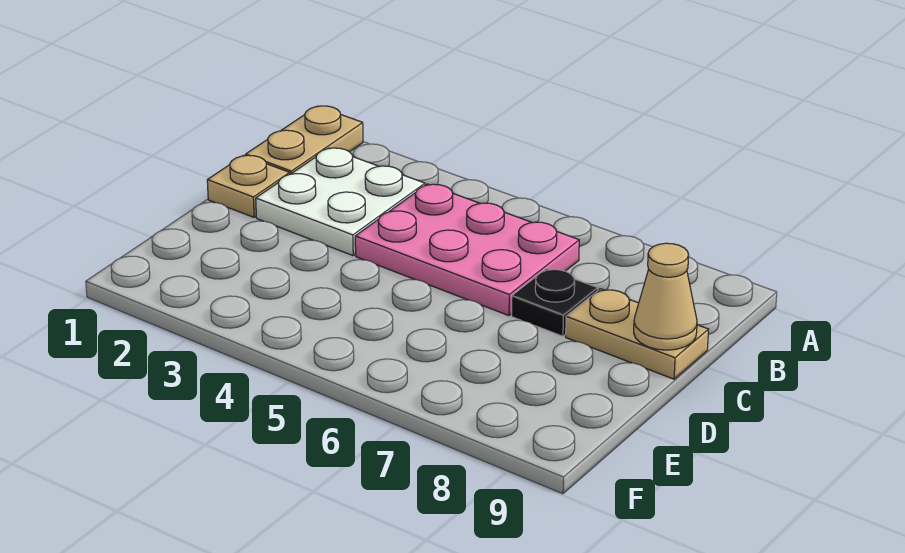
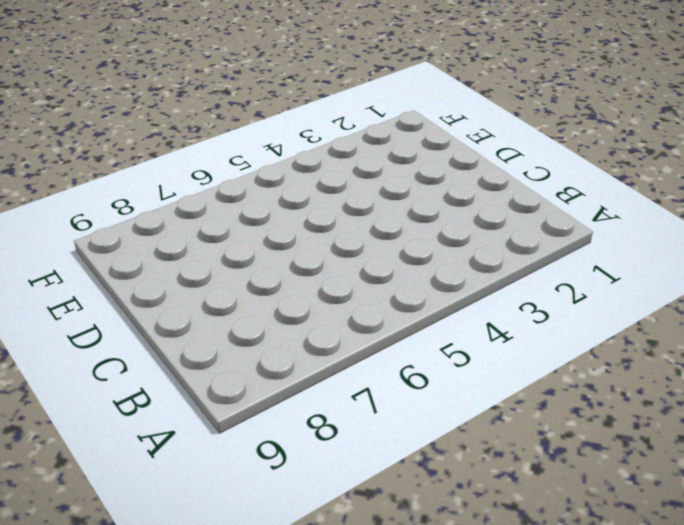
none -> tan plate A1:B1 level 1
none -> white plate B2:C3 level 1

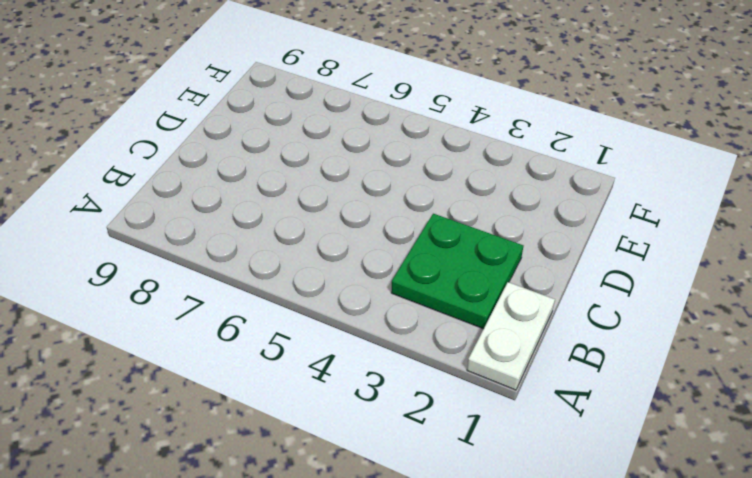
white plate A1:B1 level 1 -> tan plate A1:B1 level 1
green plate B2:C3 level 1 -> white plate B2:C3 level 1
none -> pink plate B4:C6 level 1
none -> tan plate C1 level 1

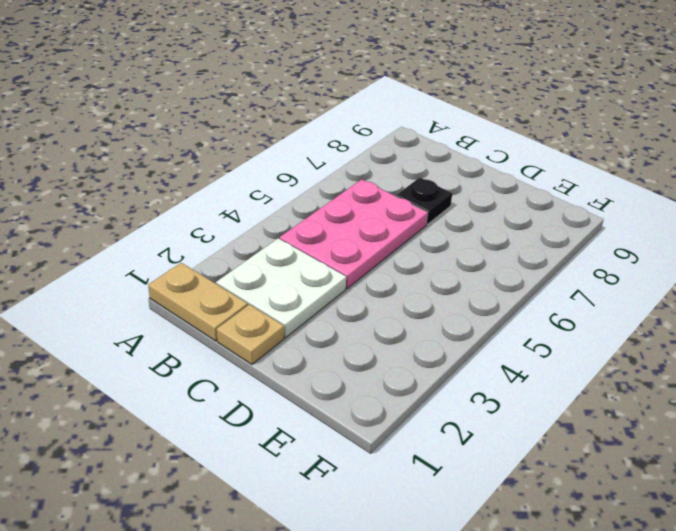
none -> tan plate C8:C9 level 1
none -> tan cone C9 level 2

